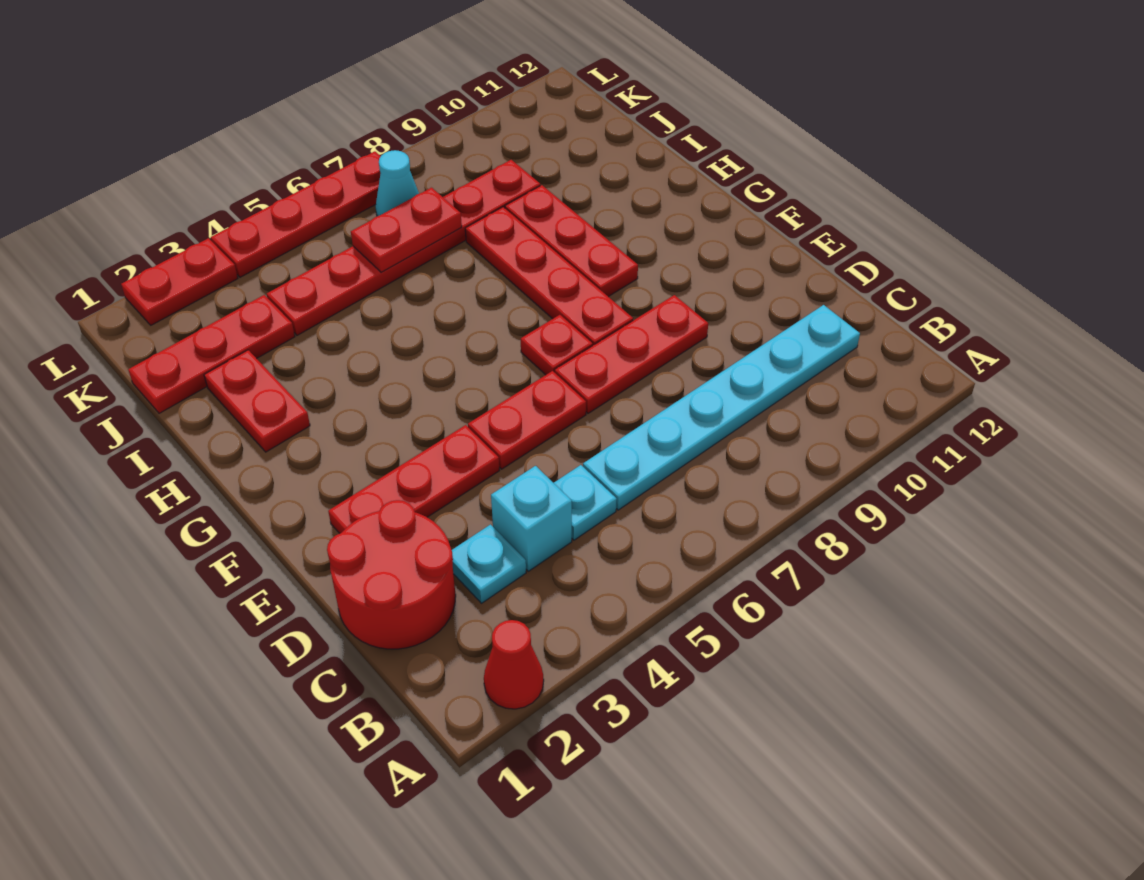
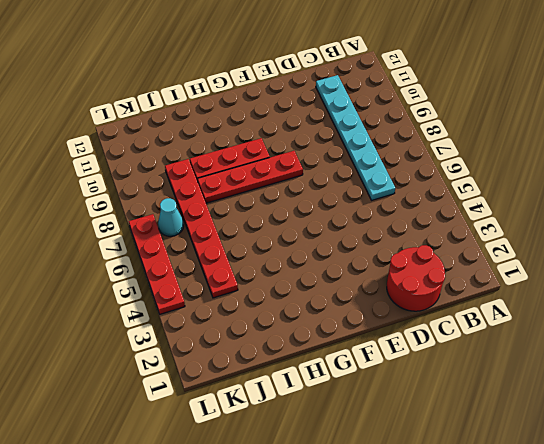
none -> red cone A2 level 1
none -> cyan plate C3 level 1
none -> cyan brick C4 level 1

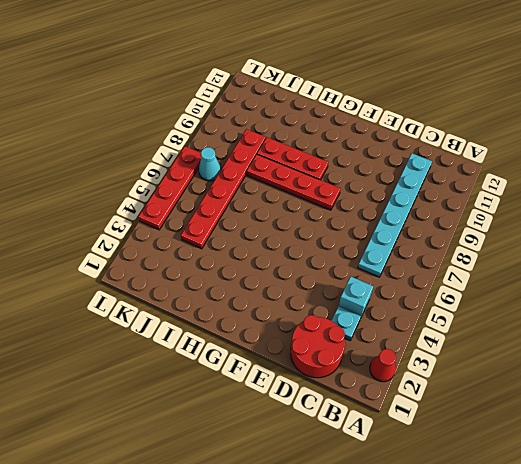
none -> cyan plate C5 level 1
none -> red plate E2:E4 level 1
none -> red plate E5:E6 level 1

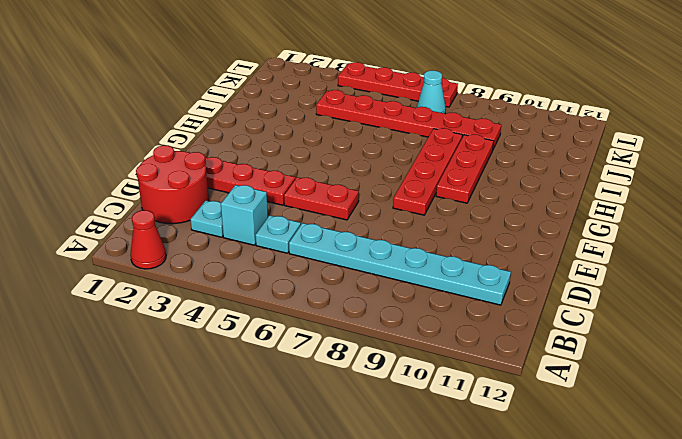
none -> red plate E7:E9 level 1
none -> red plate F7 level 1
none -> red plate H2:I2 level 1

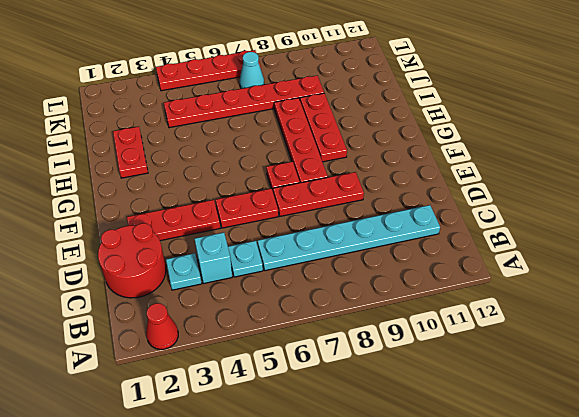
none -> red plate J1:J3 level 1
none -> red plate L2:L3 level 1
none -> red plate J6:J7 level 2

